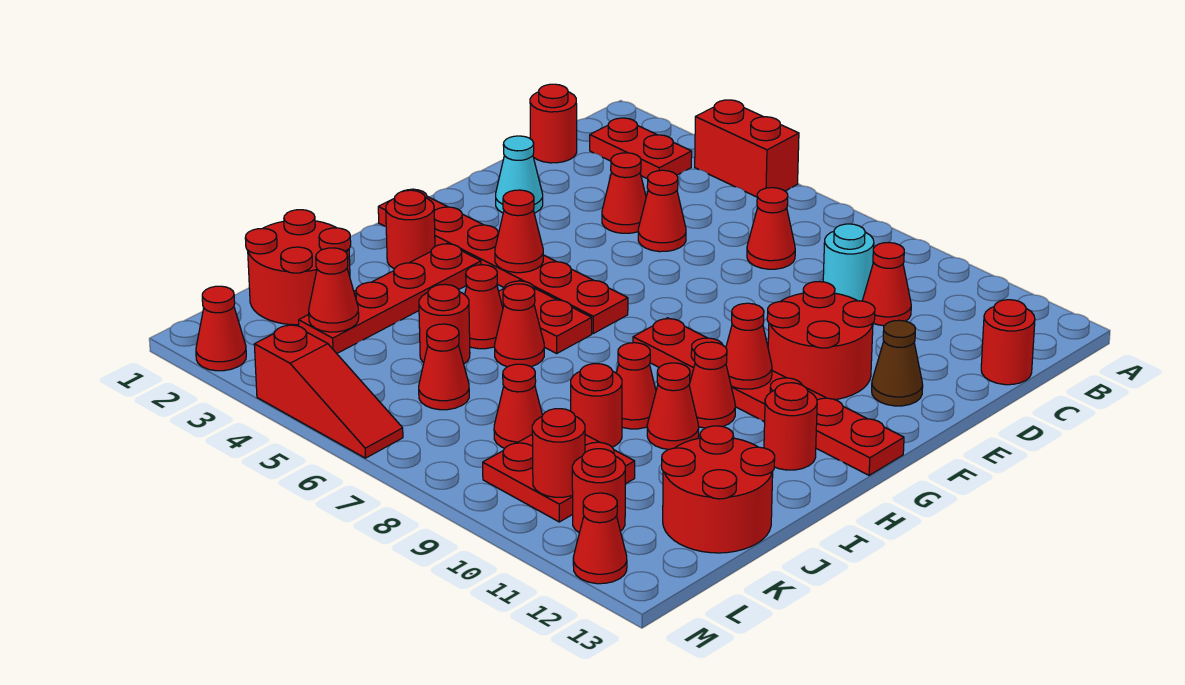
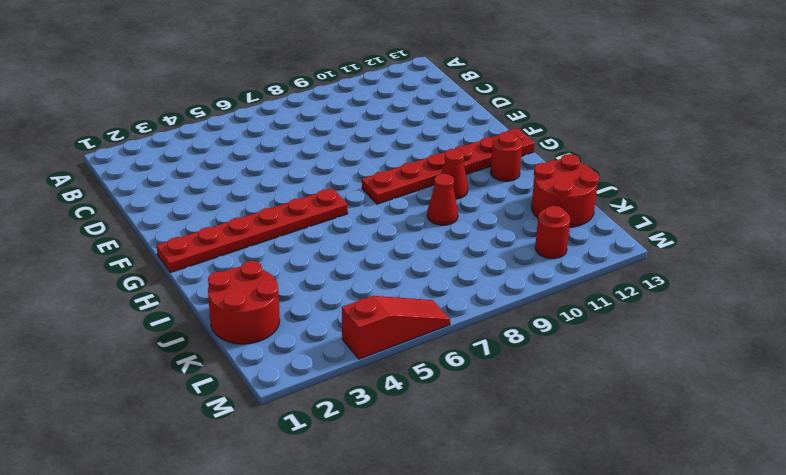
none -> red brick A4:A5 level 1
none -> red plate B2:B3 level 1
none -> red round brick C1 level 1
none -> red cone C7 level 1

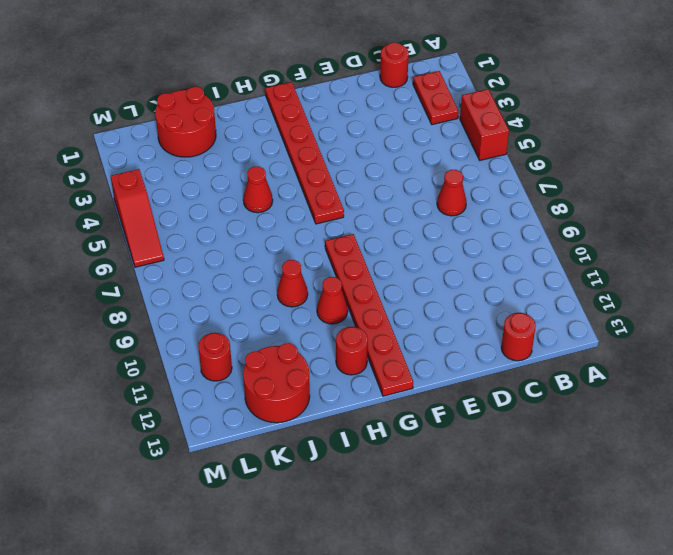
none -> cyan round brick C9 level 1
none -> red cone C10 level 1
none -> red cone D4 level 1
none -> red cone D5 level 1

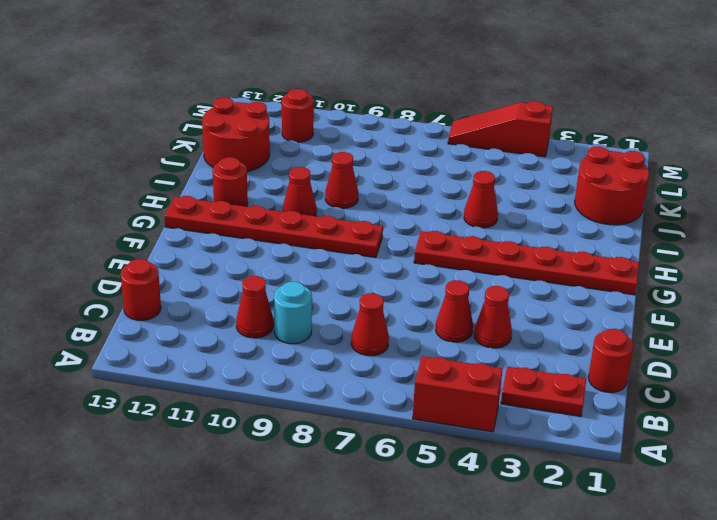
none -> cyan cone E2 level 1
none -> red round brick E10:F11 level 1
none -> brown cone E12 level 1
none -> red round brick H2 level 1

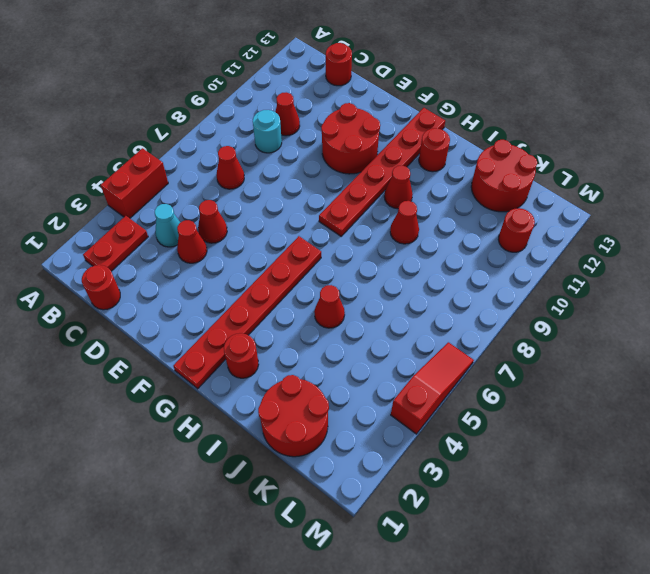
cyan cone C4 level 1 -> cyan cone E2 level 1
none -> brown cone E12 level 1
none -> red plate H3:K3 level 1
none -> red plate H5:H6 level 1
none -> red cone I6 level 1

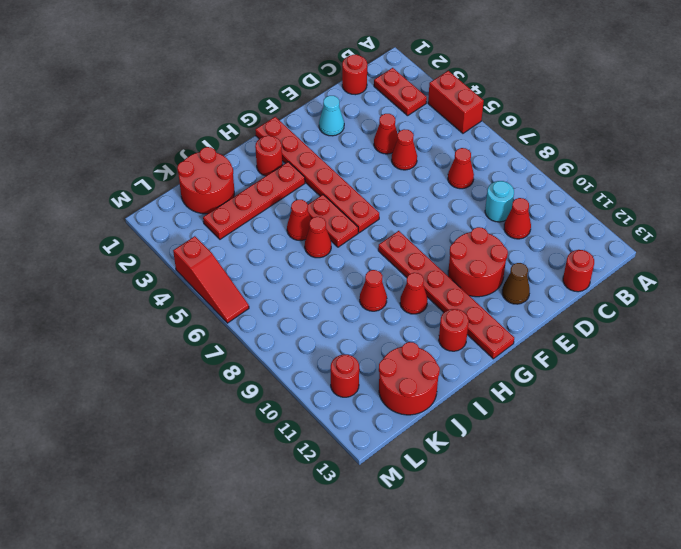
none -> red cone I10 level 1
none -> red round brick J5 level 1
none -> red round brick J9 level 1
none -> red cone K6 level 1

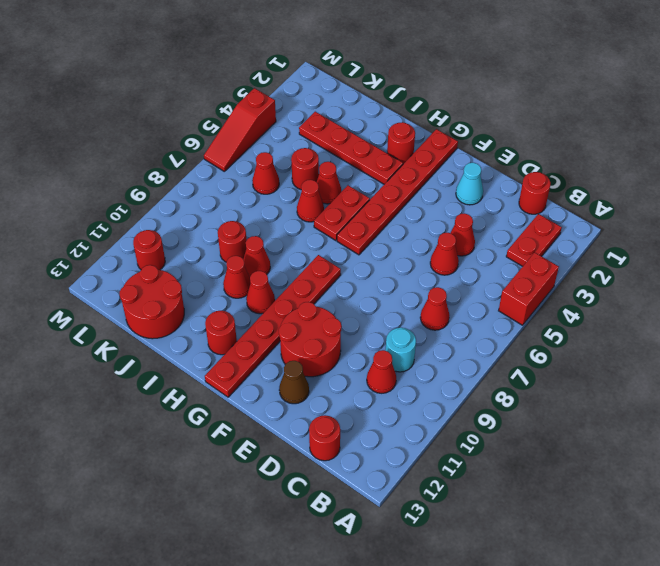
none -> red round brick J1:K2 level 1
none -> red cone K8 level 1
none -> red plate K9:L10 level 1
none -> red cone M2 level 1

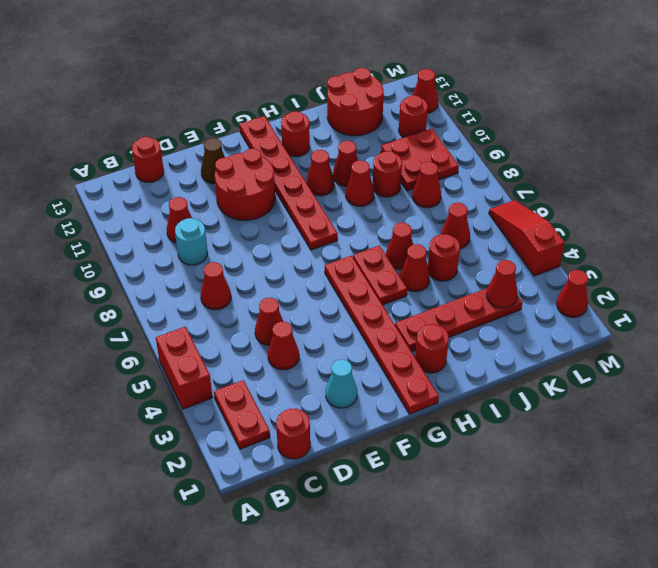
none -> red round brick J1:K2 level 1
none -> red cone G4 level 2
none -> red cone G10 level 2
none -> red round brick L10 level 2

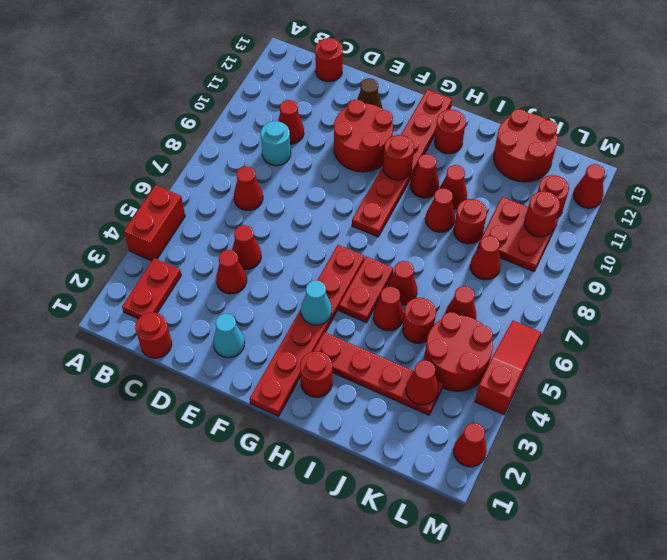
cyan cone G4 level 2 -> red cone G4 level 2
red round brick G10 level 2 -> red cone G10 level 2
red round brick K4:L5 level 1 -> red round brick J1:K2 level 1

